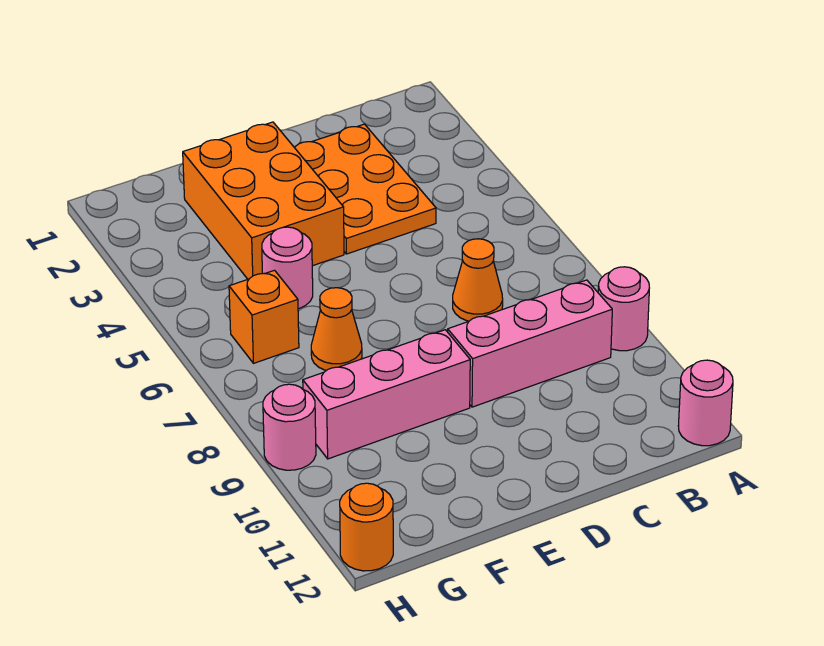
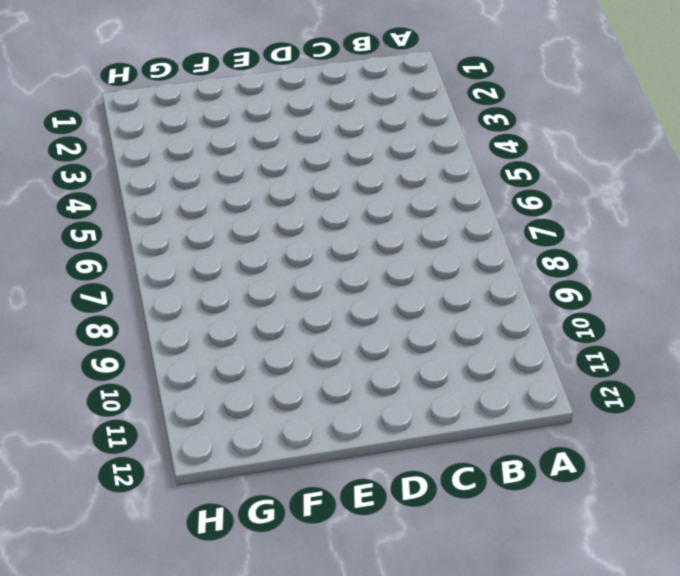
none -> pink round brick A9 level 1
none -> pink round brick A12 level 1
none -> pink brick B9:D9 level 1

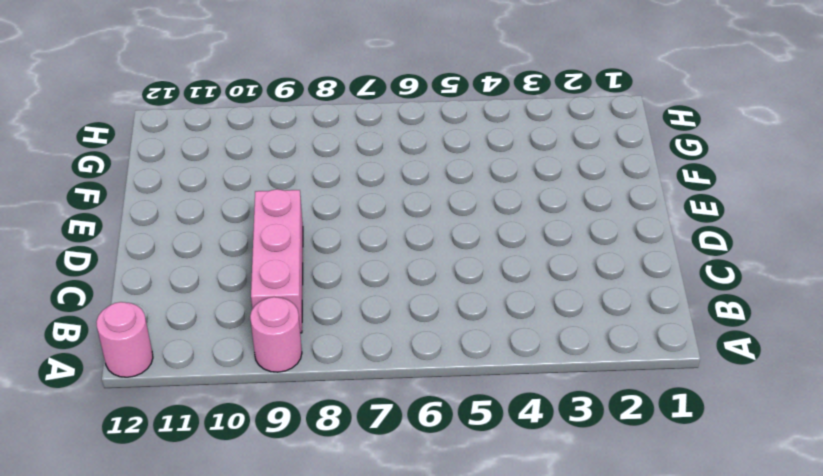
none -> orange plate C2:D4 level 1
none -> orange cone C7 level 1
none -> orange brick E2:F4 level 1

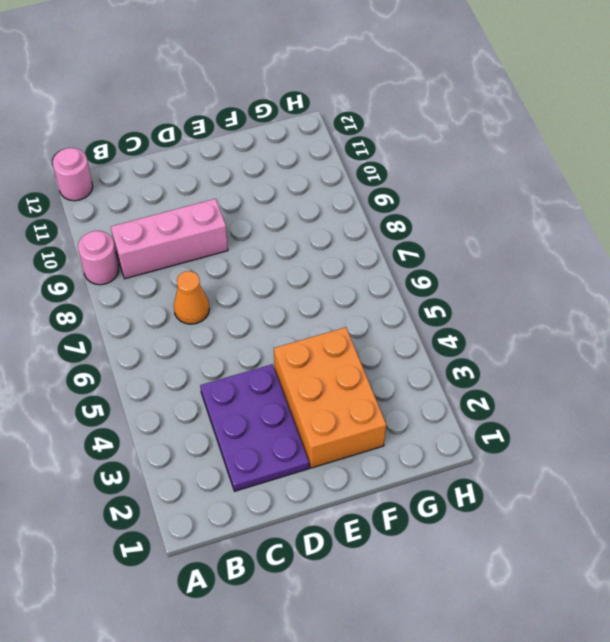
purple plate C2:D4 level 1 -> orange plate C2:D4 level 1
none -> pink brick E9:G9 level 1
none -> pink round brick F5 level 1
none -> orange cone F7 level 1

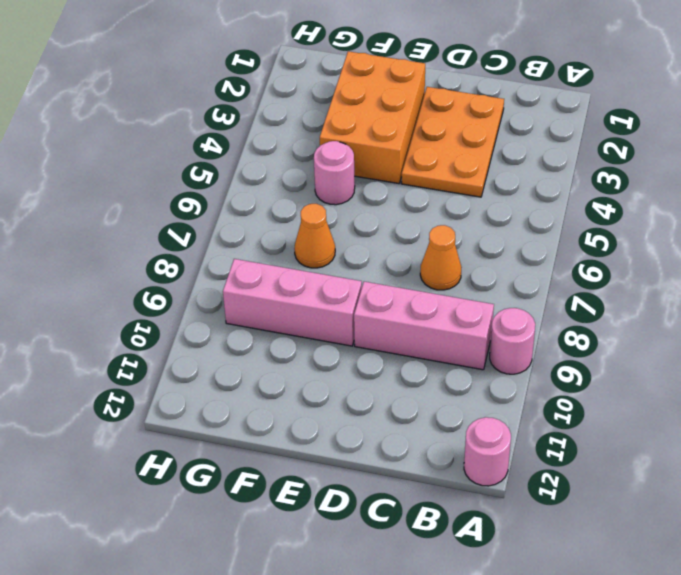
none -> orange brick G6 level 1
none -> pink round brick H9 level 1
none -> orange round brick H12 level 1

